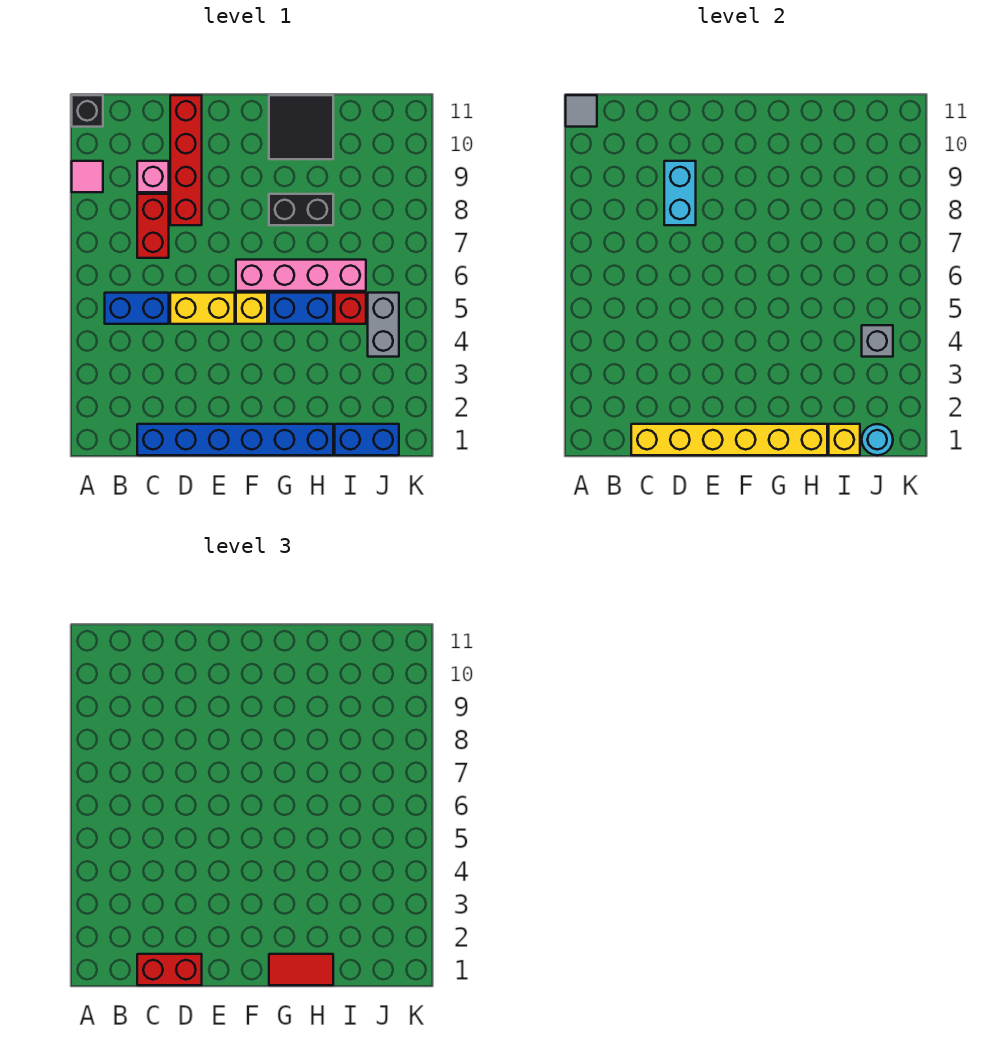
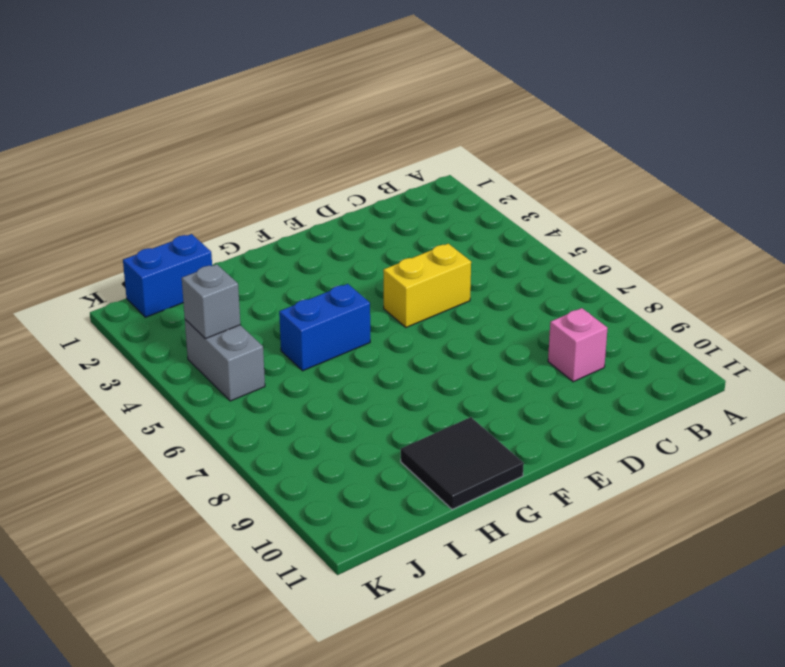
none -> pink tile A9 level 1
none -> black brick A11 level 1
none -> blue brick B5:C5 level 1

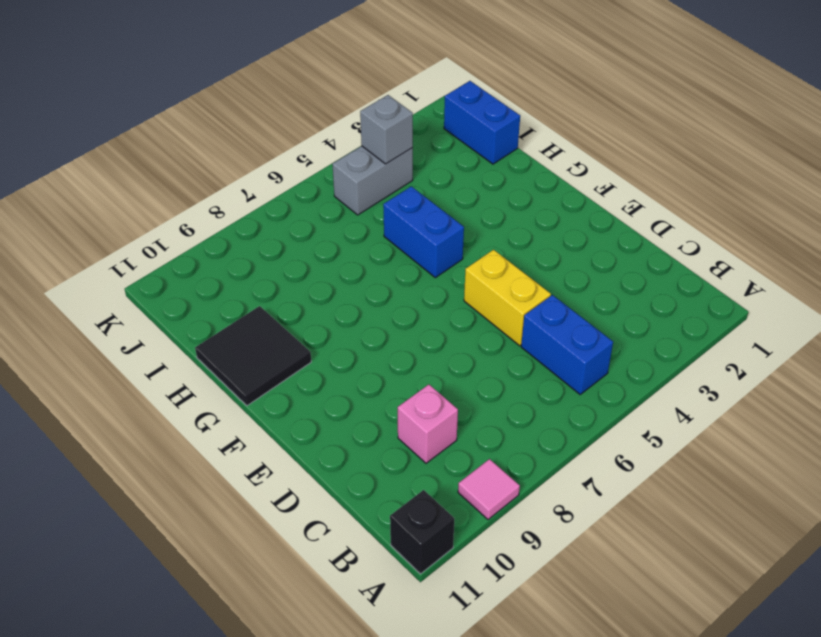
none -> blue brick C1:H1 level 1
none -> red brick C7:C8 level 1
none -> red brick D8:D11 level 1

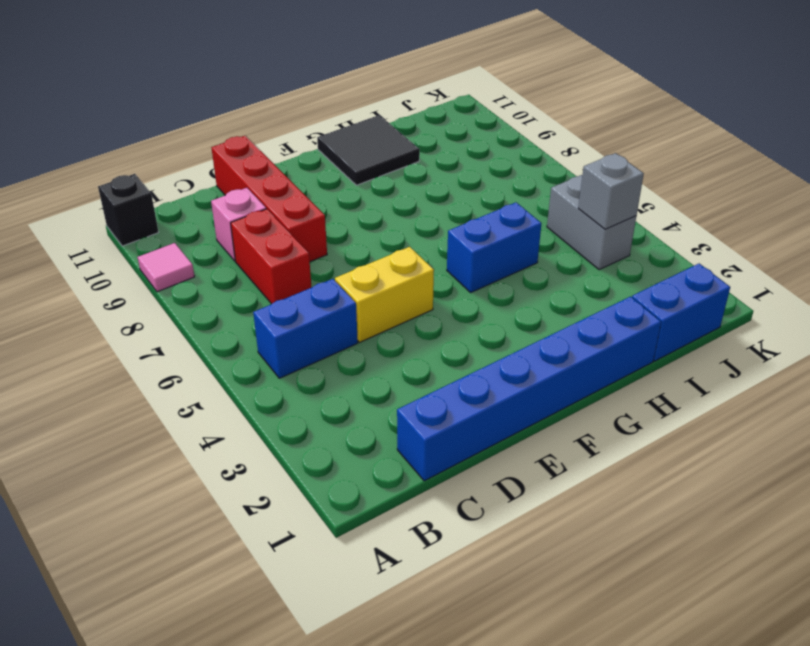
none -> yellow brick F5 level 1
none -> pink brick F6:I6 level 1
none -> black brick G8:H8 level 1

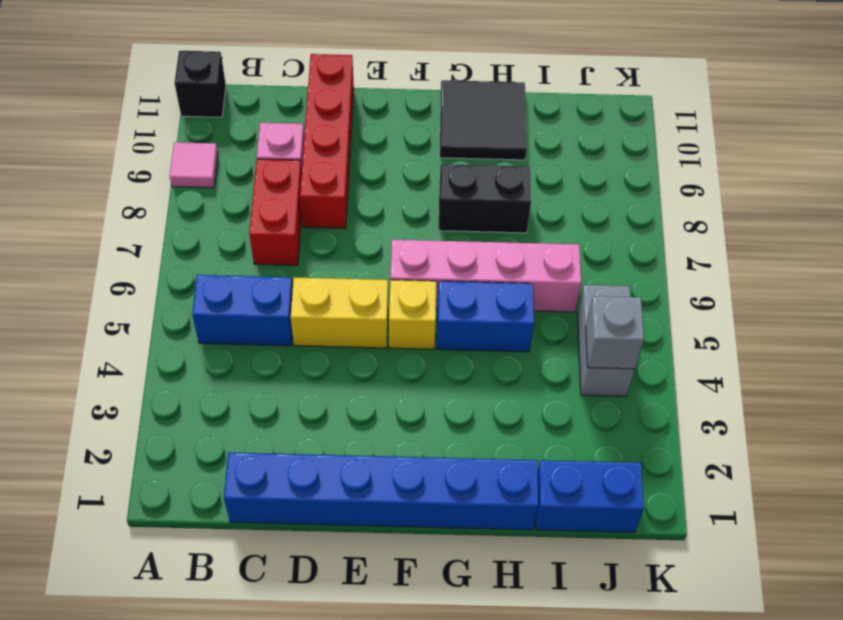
none -> red brick I5 level 1
none -> grey tile A11 level 2
none -> yellow brick C1:H1 level 2

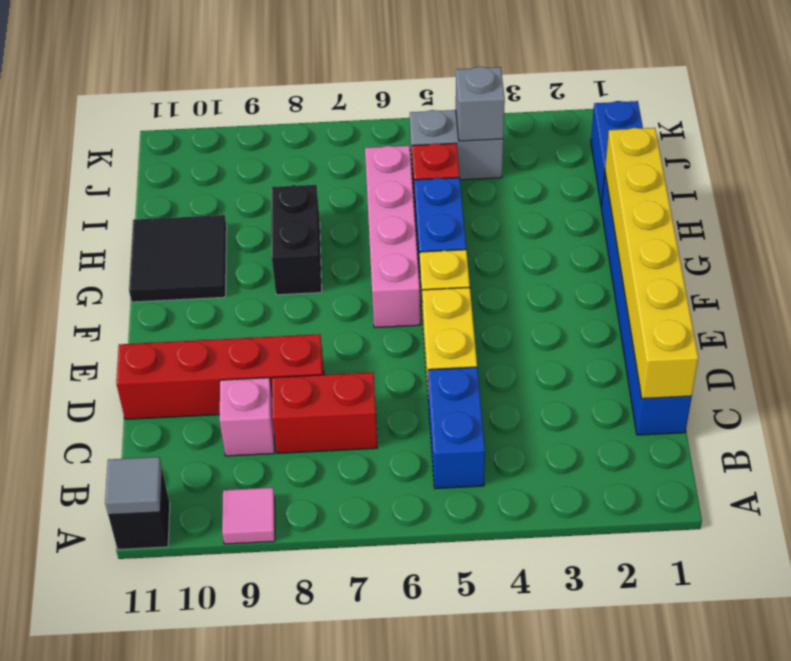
none -> cyan brick D8:D9 level 2
none -> yellow brick I1 level 2
none -> cyan round brick J1 level 2

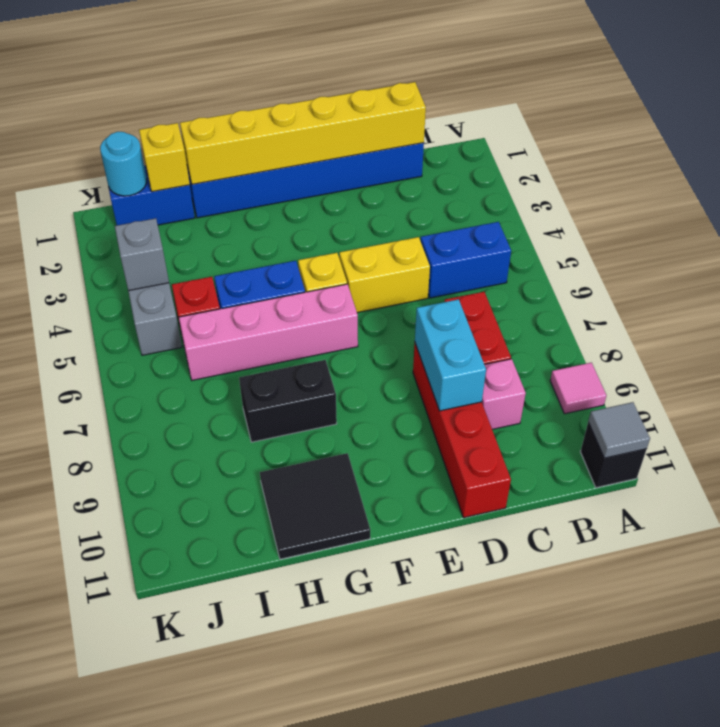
none -> red brick C1:D1 level 3
none -> red tile G1:H1 level 3

